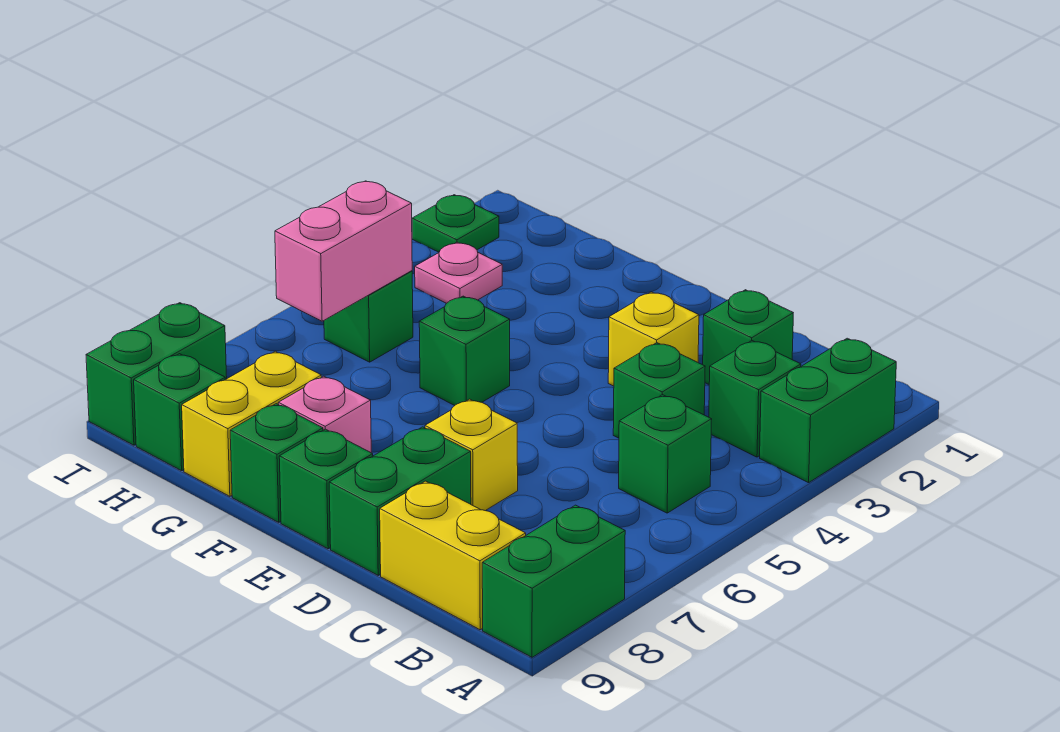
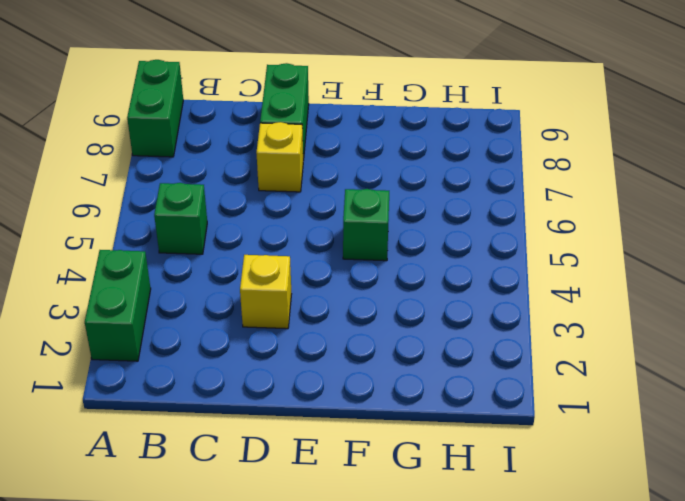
none -> green brick B3 level 1
none -> yellow brick B9:C9 level 1
none -> green brick C2 level 1

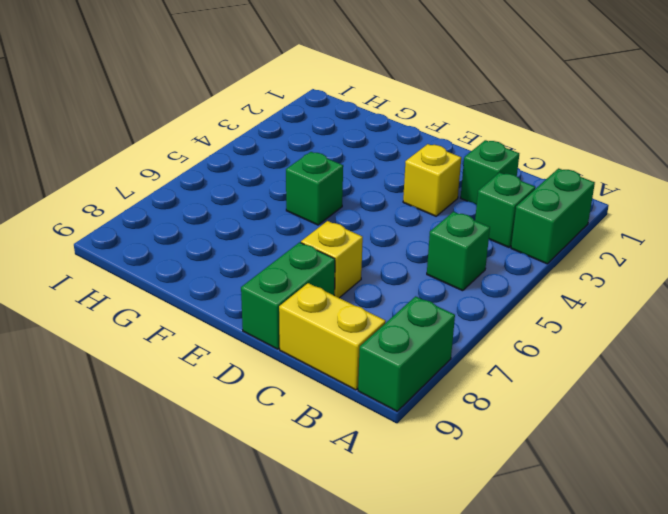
none -> green brick C4 level 1
none -> green brick E9 level 1
none -> pink brick F8 level 1

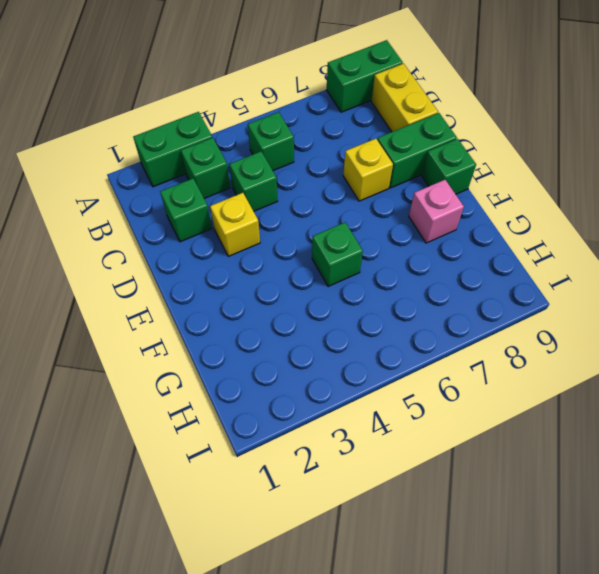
none -> green brick F9 level 1
none -> yellow brick G8:G9 level 1
none -> pink plate H3 level 1

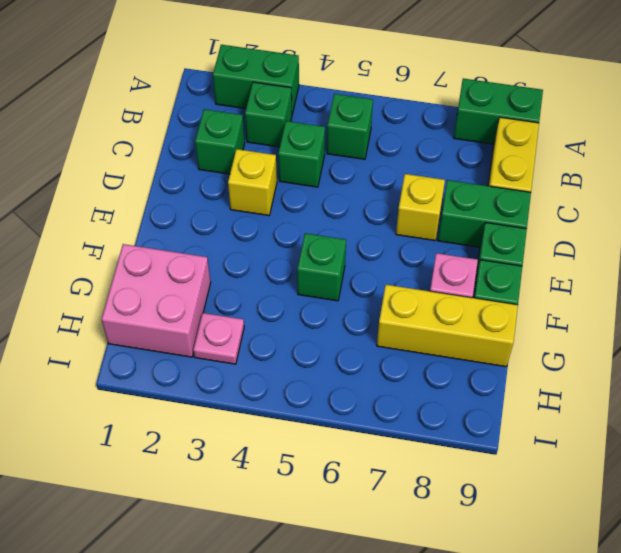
pink brick G1:H2 level 1 -> none
yellow brick G7:G9 level 1 -> yellow brick G8:G9 level 1
none -> green brick H5 level 1
none -> green brick H9 level 1
none -> green plate I2 level 1

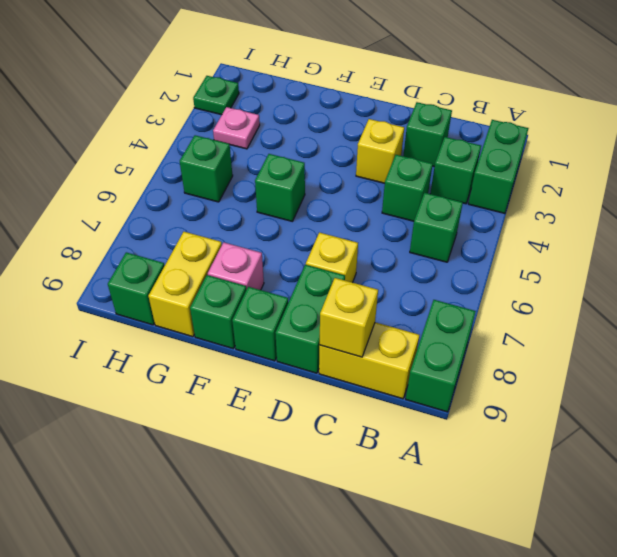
yellow brick C9 level 2 -> none
none -> green brick I8:I9 level 1
none -> pink brick H5:H6 level 2

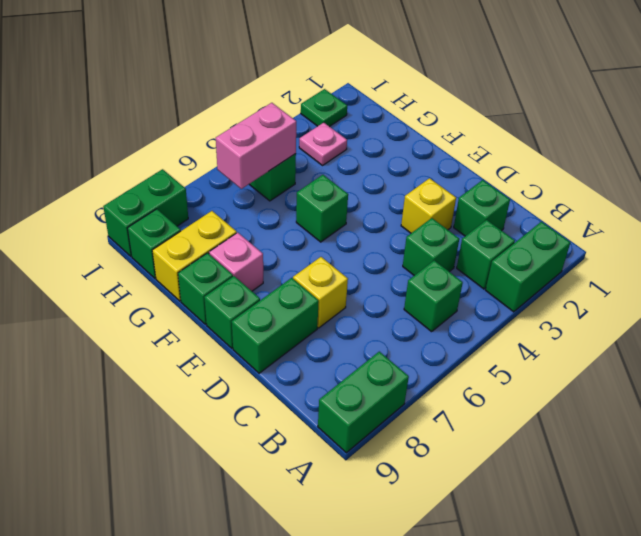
none -> yellow brick B9:C9 level 1

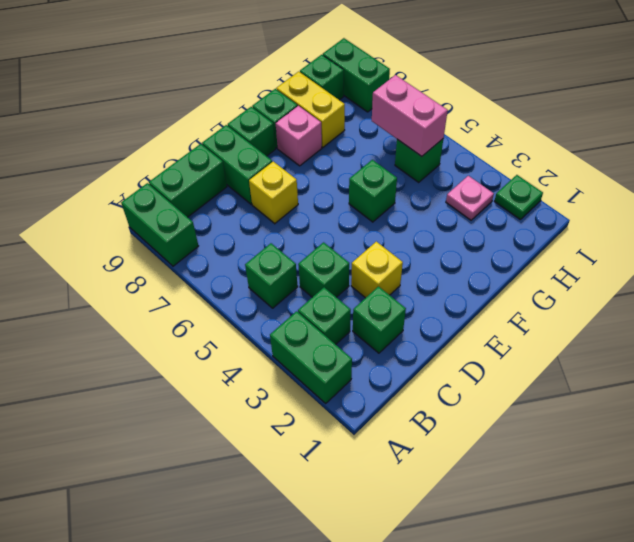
green brick B9:C9 level 1 -> yellow brick B9:C9 level 1

